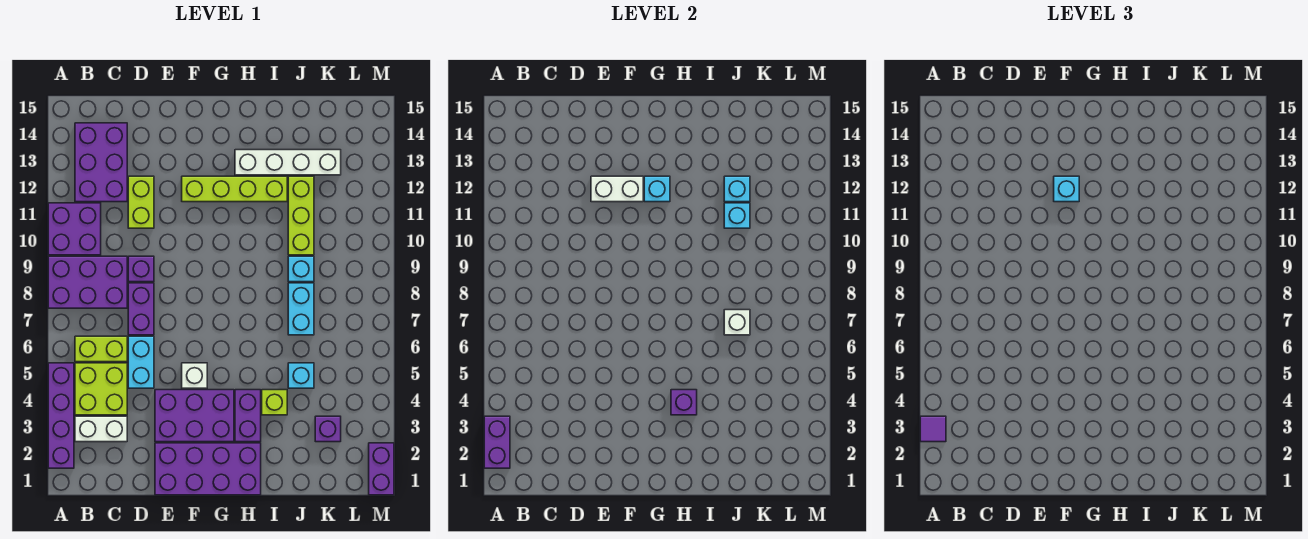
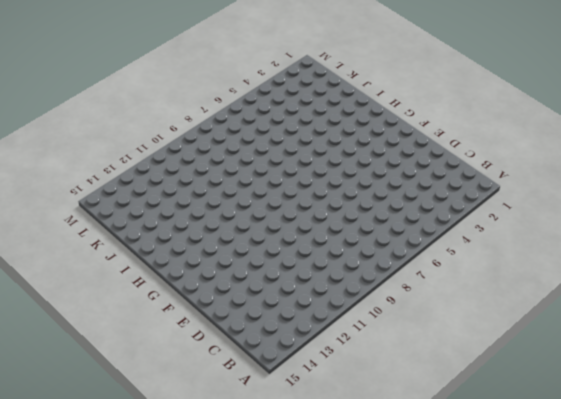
none -> purple brick A2:A5 level 1
none -> purple brick A8:C9 level 1
none -> purple brick A10:B11 level 1
none -> white brick B3:C3 level 1

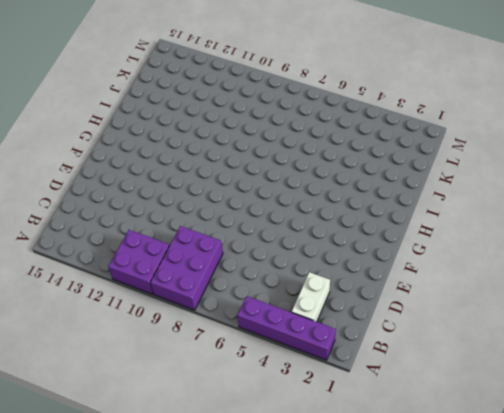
none -> lime brick B4:C5 level 1
none -> lime brick B6:C6 level 1
none -> purple brick B12:C14 level 1
none -> cyan brick D5:D6 level 1

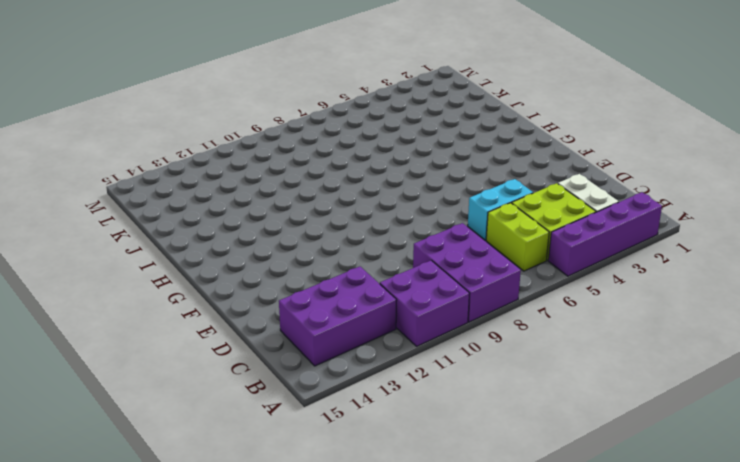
none -> purple brick D7:D8 level 1
none -> purple brick D9 level 1
none -> lime brick D11:D12 level 1
none -> purple brick E1:H2 level 1

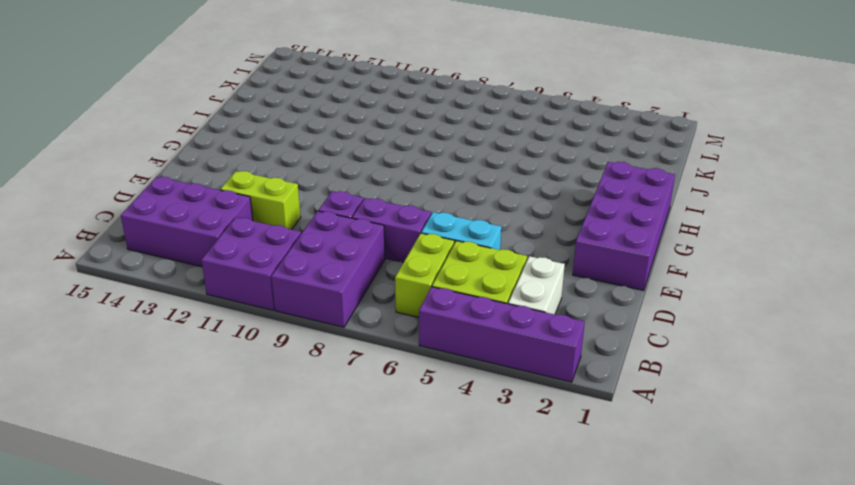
none -> purple brick E3:G4 level 1
none -> white brick F5 level 1
none -> lime brick F12:I12 level 1
none -> purple brick H3:H4 level 1

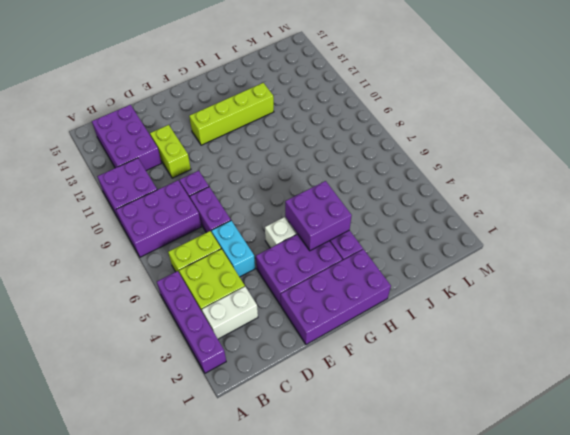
purple brick G4:H5 level 2 -> purple brick H4 level 2
none -> white brick H13:K13 level 1
none -> lime brick I4 level 1
none -> cyan brick J5 level 1
none -> cyan brick J7:J8 level 1

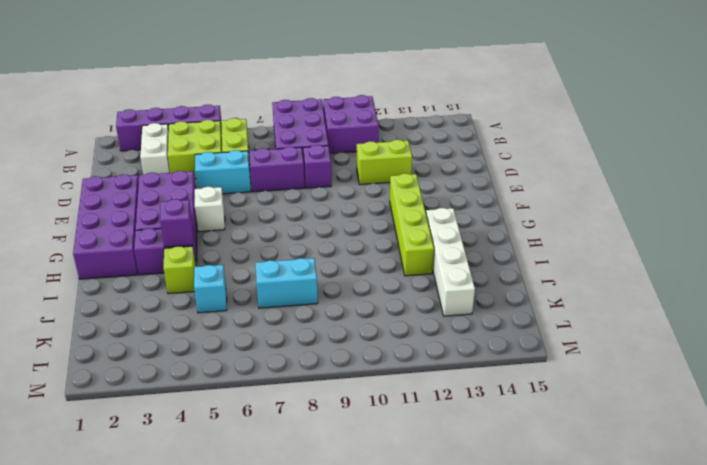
none -> purple brick B12:C14 level 1
none -> cyan brick J9 level 1
none -> lime brick J10:J12 level 1
none -> purple brick K3 level 1

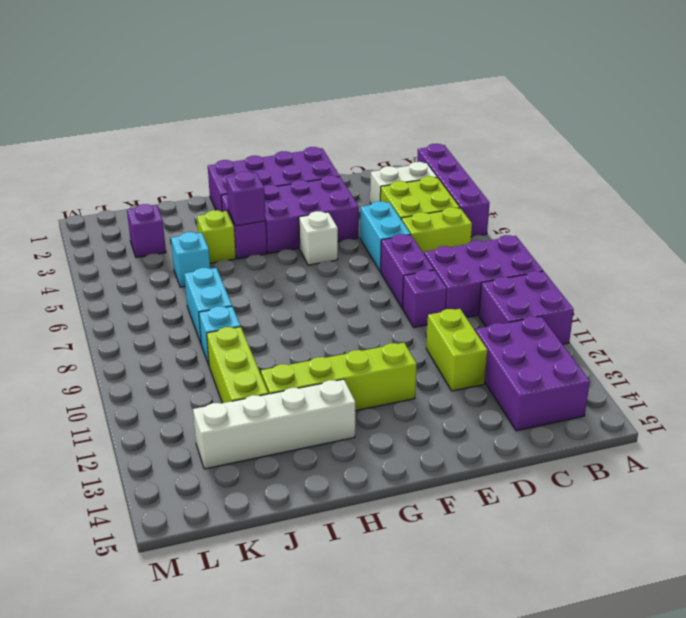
none -> purple brick M1:M2 level 1
none -> purple brick A2:A3 level 2
none -> white brick E12:F12 level 2
none -> cyan brick G12 level 2

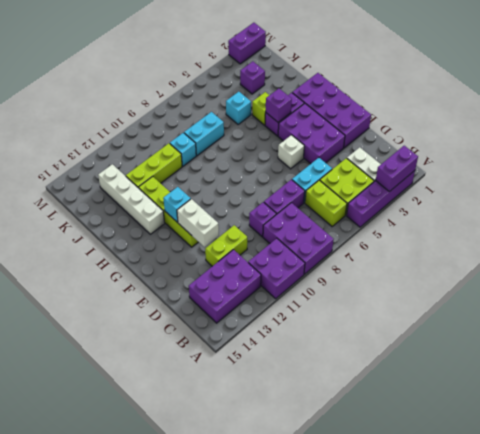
none -> white brick J7 level 2
none -> cyan brick J11 level 2
none -> cyan brick J12 level 2
none -> purple tile A3 level 3

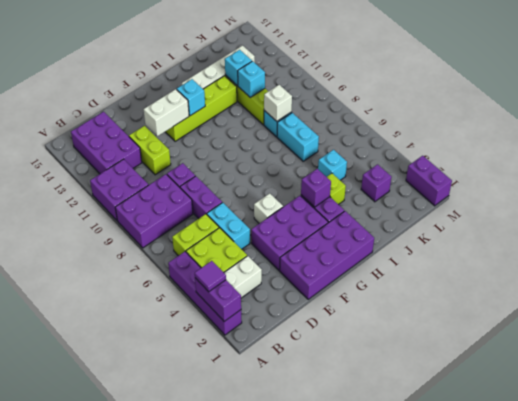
white brick J9 level 2 -> white brick J7 level 2
none -> cyan brick F12 level 3

